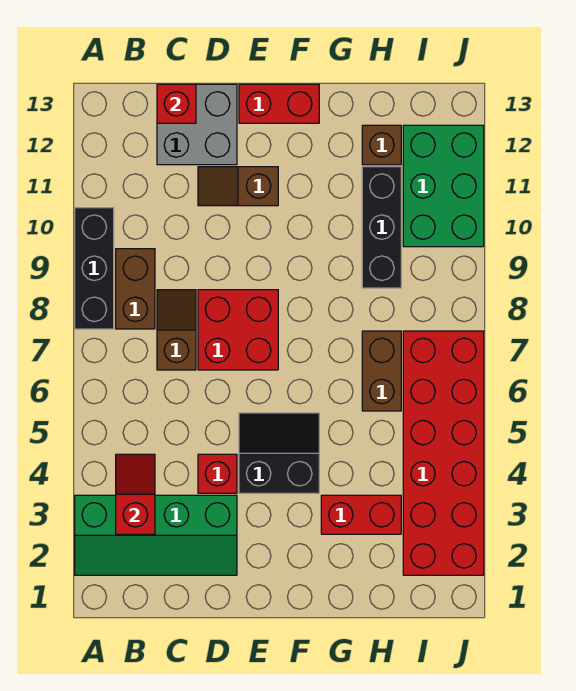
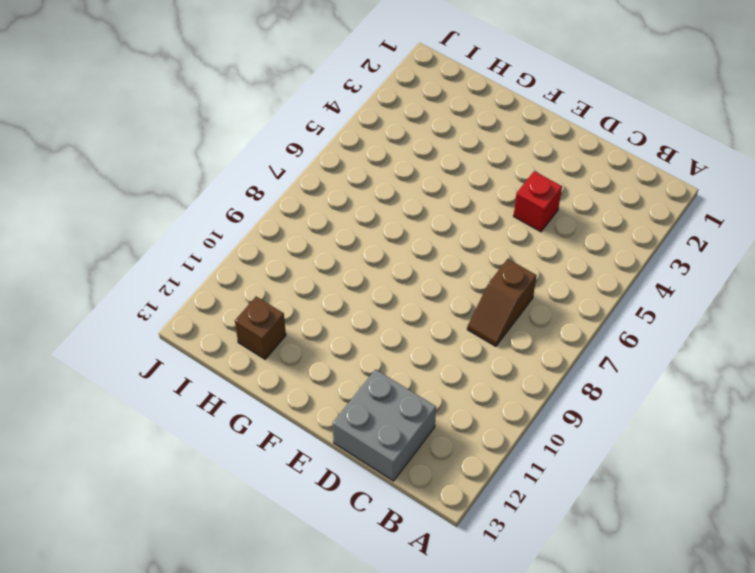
none -> green slope A2:D3 level 1 top 3
none -> black brick A8:A10 level 1
none -> brown brick B8:B9 level 1

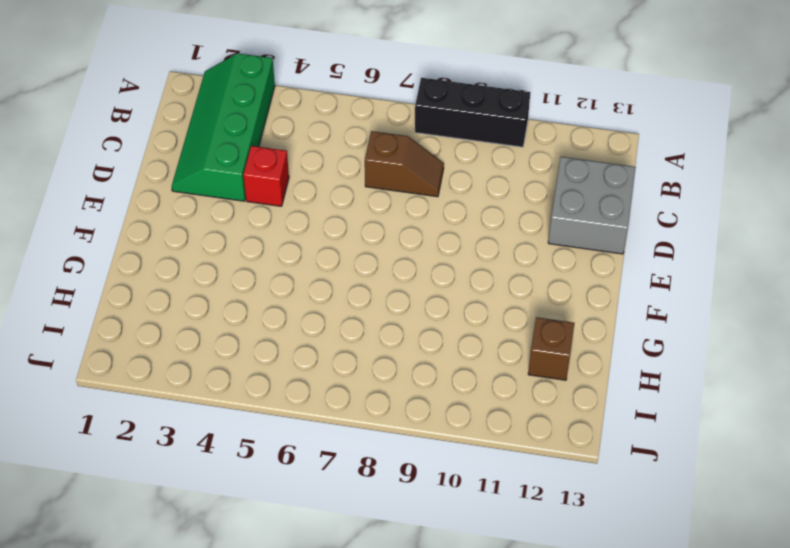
none -> brown brick B8:B9 level 1
none -> red brick D7:E8 level 1
none -> brown slope D11:E11 level 1 top E

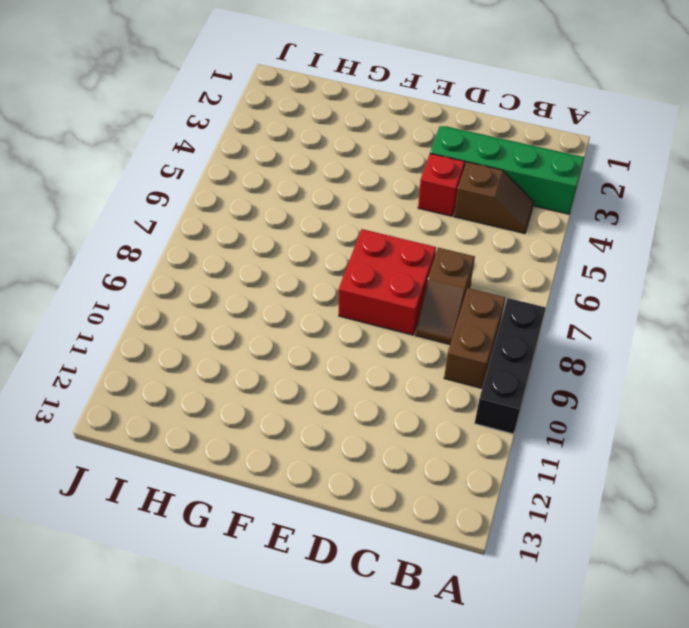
brown slope B4:C4 level 1 top C -> brown slope D11:E11 level 1 top E
none -> grey brick C12:D13 level 1
none -> black slope E4:F5 level 1 top 4
none -> red brick E13:F13 level 1

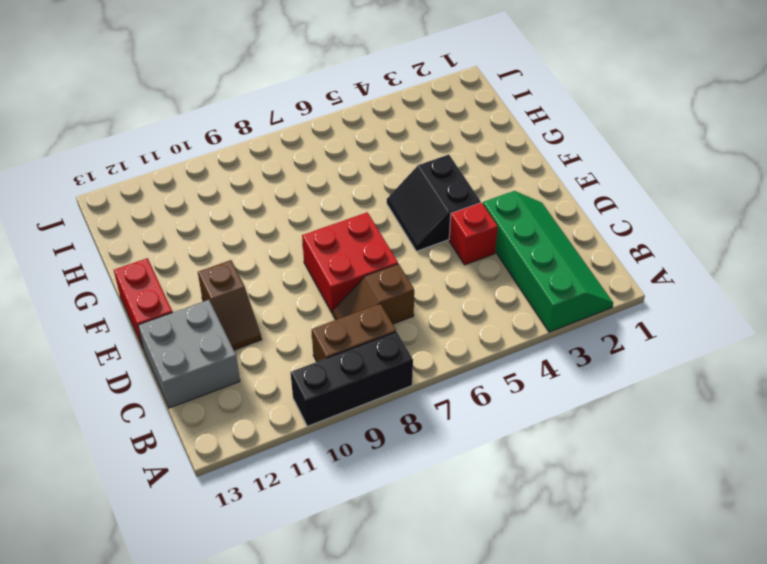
none -> red brick G3:H3 level 1
none -> brown brick H6:H7 level 1
none -> black brick H9:H11 level 1

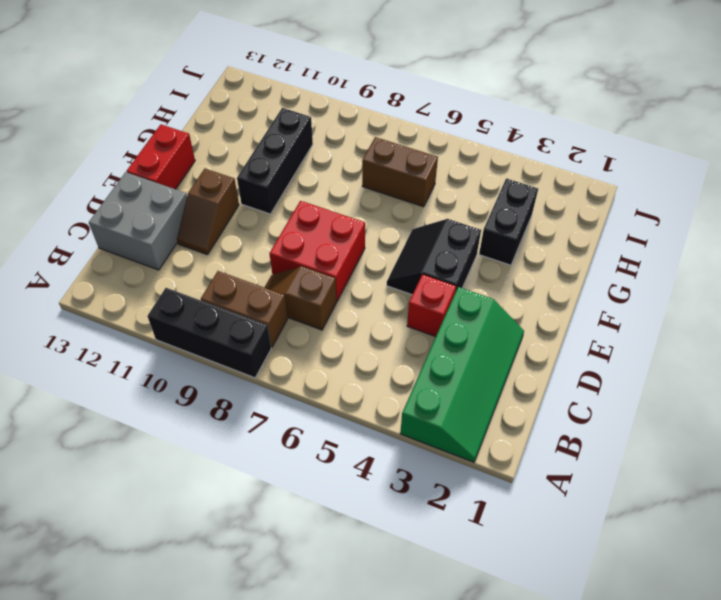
black brick F10:H10 level 1 -> black brick H9:H11 level 1
black brick G3:H3 level 1 -> red brick G3:H3 level 1
none -> brown brick H12 level 1
none -> red brick I2:J7 level 1
none -> green brick I10:J12 level 1

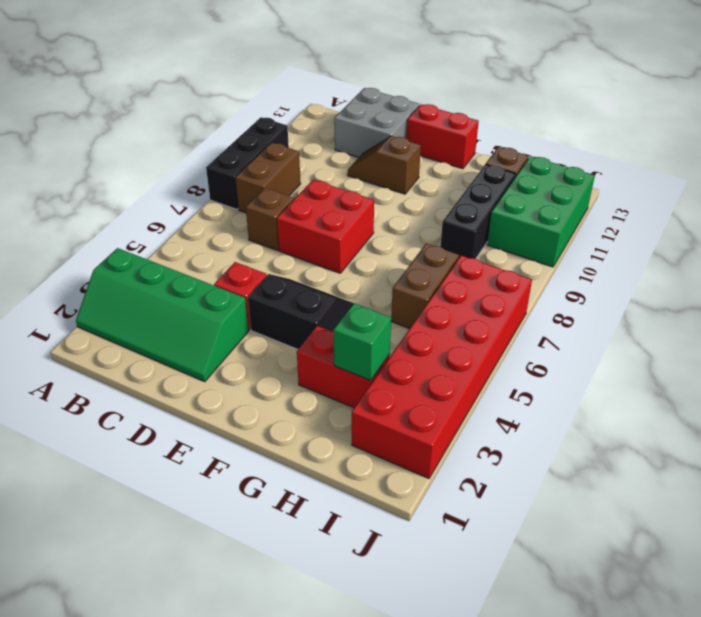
green brick H3 level 2 -> none
none -> red slope B3:B4 level 2 top 3
none -> red brick C13 level 2

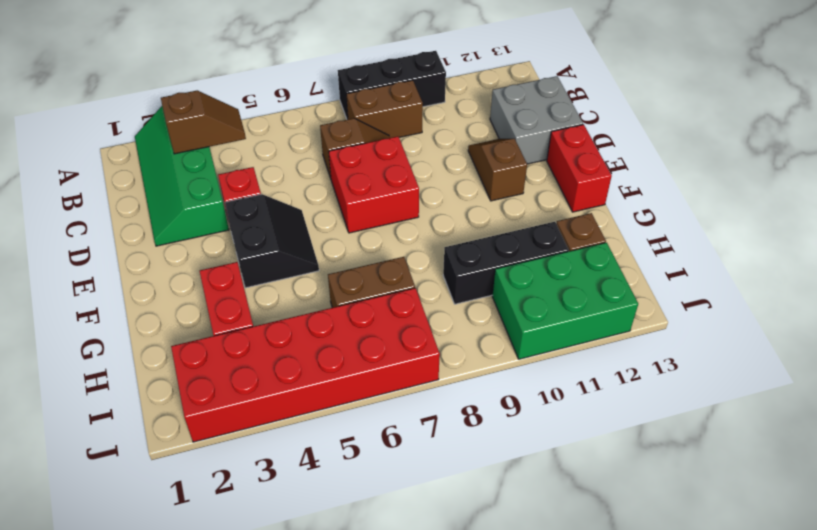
brown slope B3:B4 level 2 top 3 -> red slope B3:B4 level 2 top 3
none -> red brick C13 level 2

